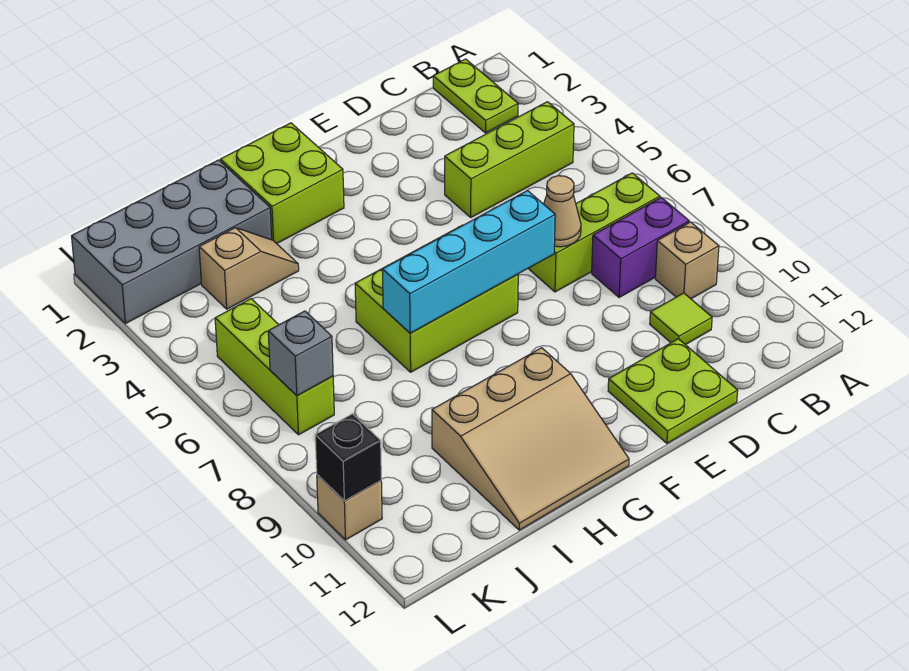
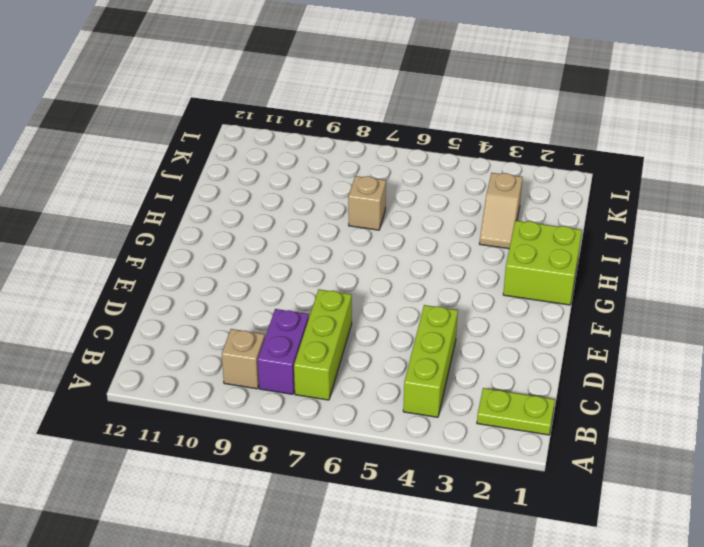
tan brick I7 level 1 -> tan brick L10 level 1
none -> lime tile C10 level 1
none -> lime plate D11:E12 level 1
none -> lime brick F6:H7 level 1

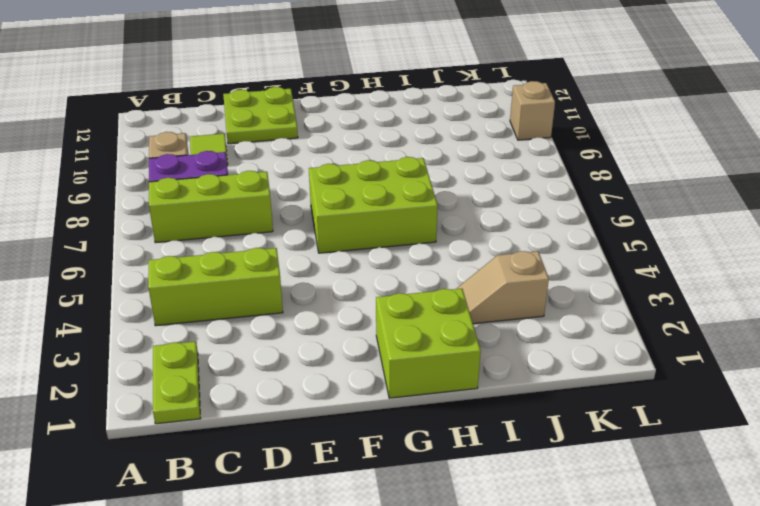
none -> tan slope G10:I12 level 1 top 10
none -> grey brick I1:L2 level 1
none -> lime brick K5:K7 level 1

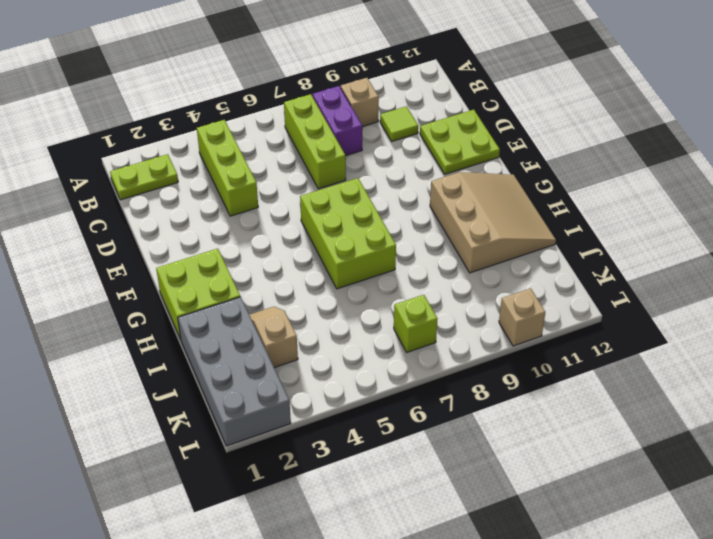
lime brick K7 level 1 -> lime brick K5:K7 level 1
none -> tan cone D7 level 2
none -> cyan brick E7:H7 level 2
none -> grey brick K7 level 2

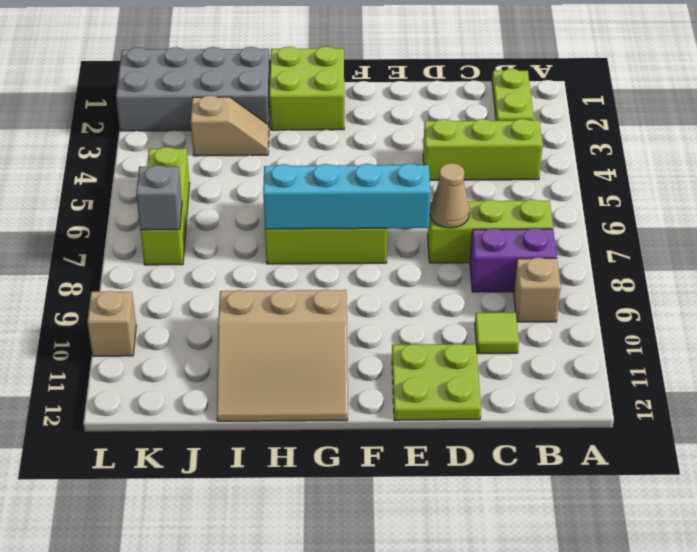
none -> black brick L10 level 2

